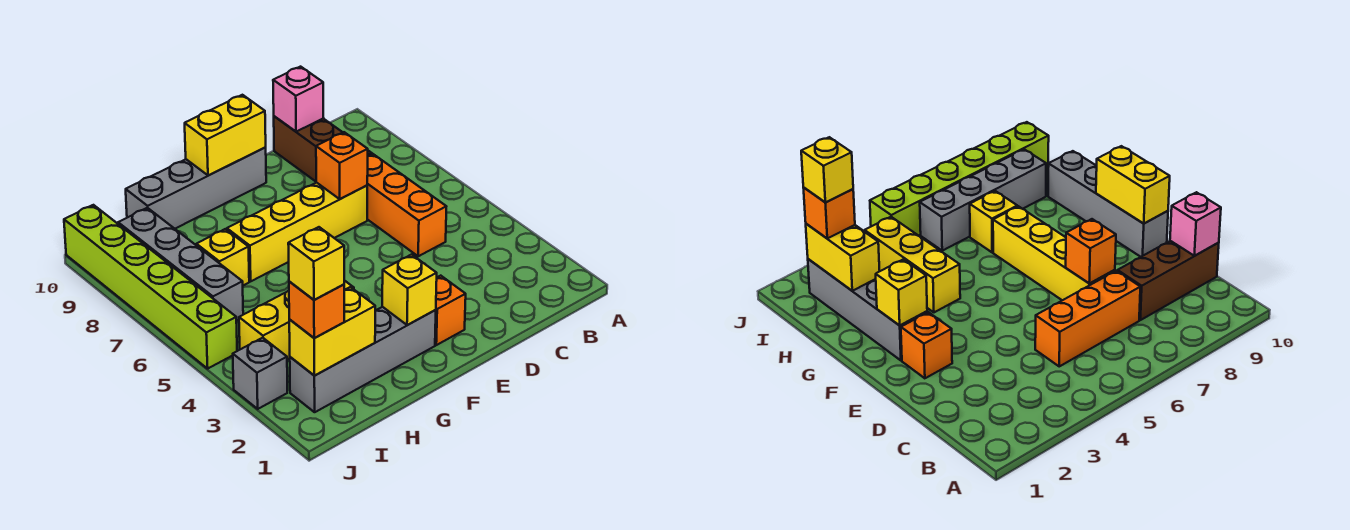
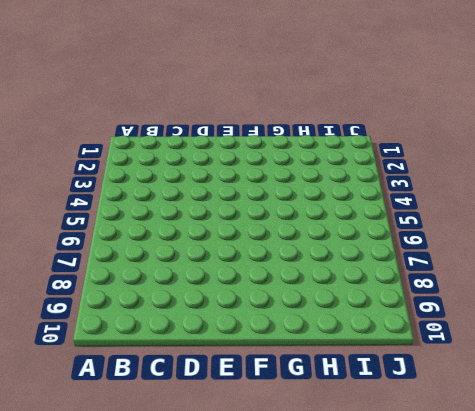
none -> orange brick C5:C7 level 1
none -> brown brick C8:C10 level 1
none -> yellow brick D7:G7 level 1

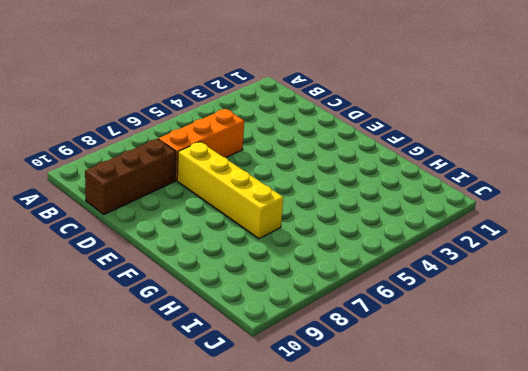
none -> orange brick E2 level 1
none -> grey brick E10:H10 level 1
none -> grey brick F2:I2 level 1

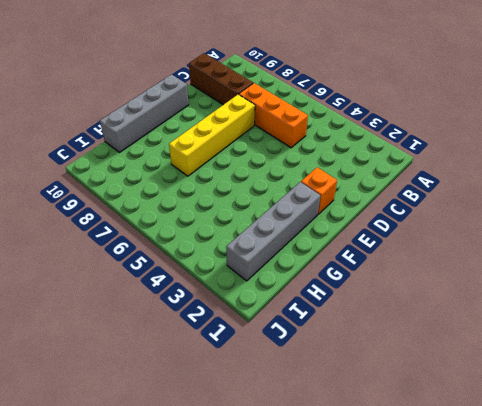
none -> yellow brick G4:I4 level 1
none -> yellow brick H7 level 1
none -> grey brick I6:I9 level 1

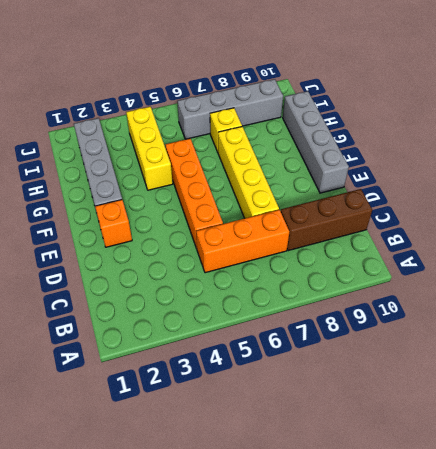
orange brick D5:G5 level 1 -> none
none -> grey brick J3 level 1
none -> lime brick J5:J10 level 1
none -> pink brick C10 level 2

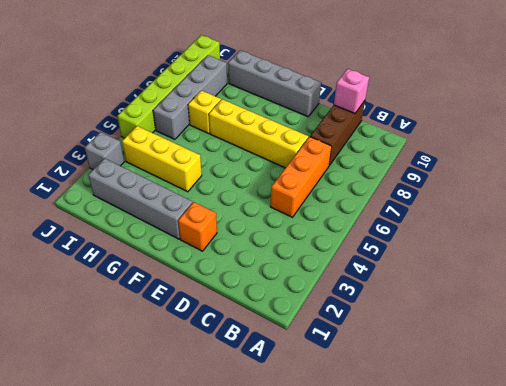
none -> orange brick D7 level 2
none -> yellow brick E10:F10 level 2
none -> yellow brick F2 level 2

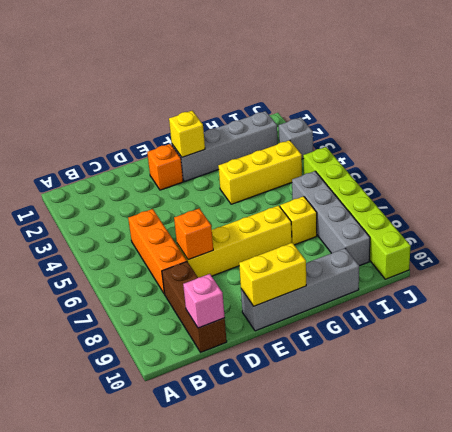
none -> yellow brick H2:I2 level 2
none -> orange brick I2 level 3
none -> yellow brick I2 level 4

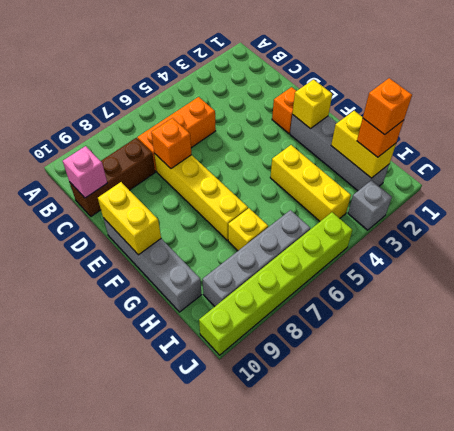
orange brick I2 level 4 -> yellow brick I2 level 4

